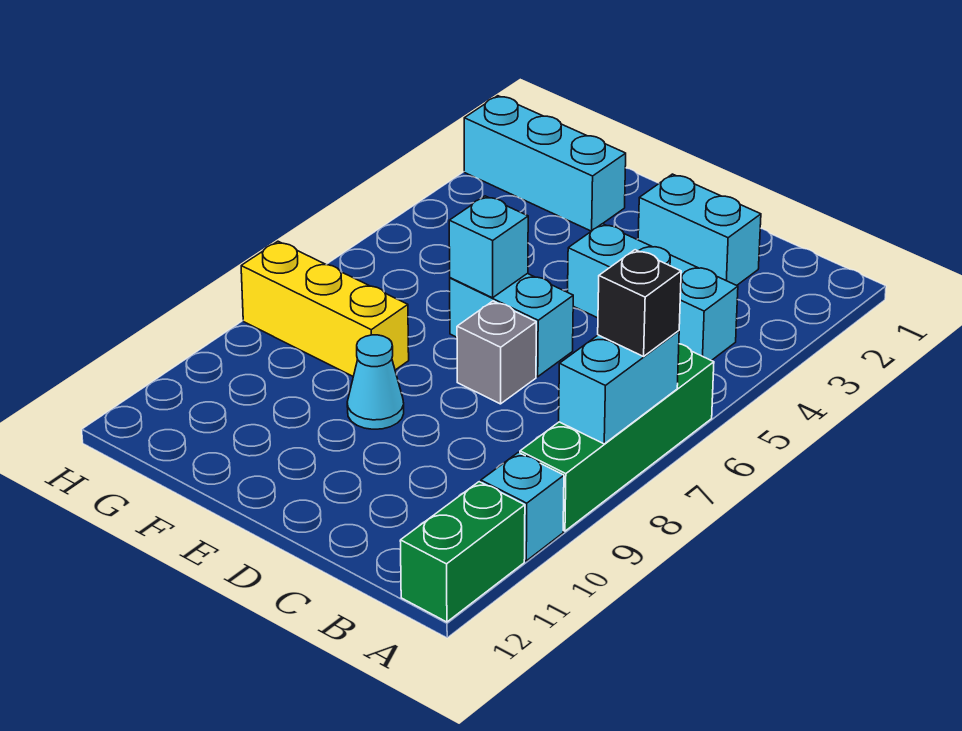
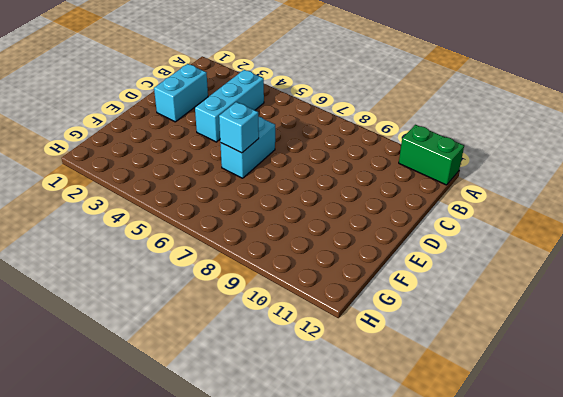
none -> green brick A6:A9 level 1
none -> cyan brick A10 level 1
none -> grey brick D7 level 1

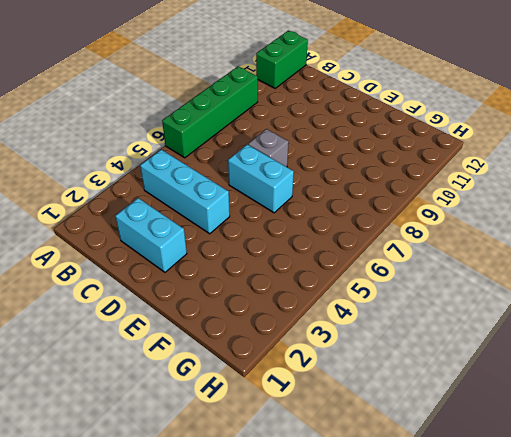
none -> cyan brick A10 level 1
none -> cyan cone E9 level 1
none -> cyan brick F2:H2 level 1

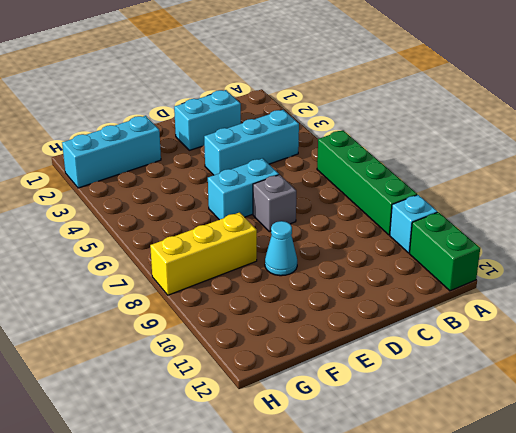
none -> cyan brick A7:A8 level 2
none -> cyan brick E6 level 2
none -> black brick A7 level 3

